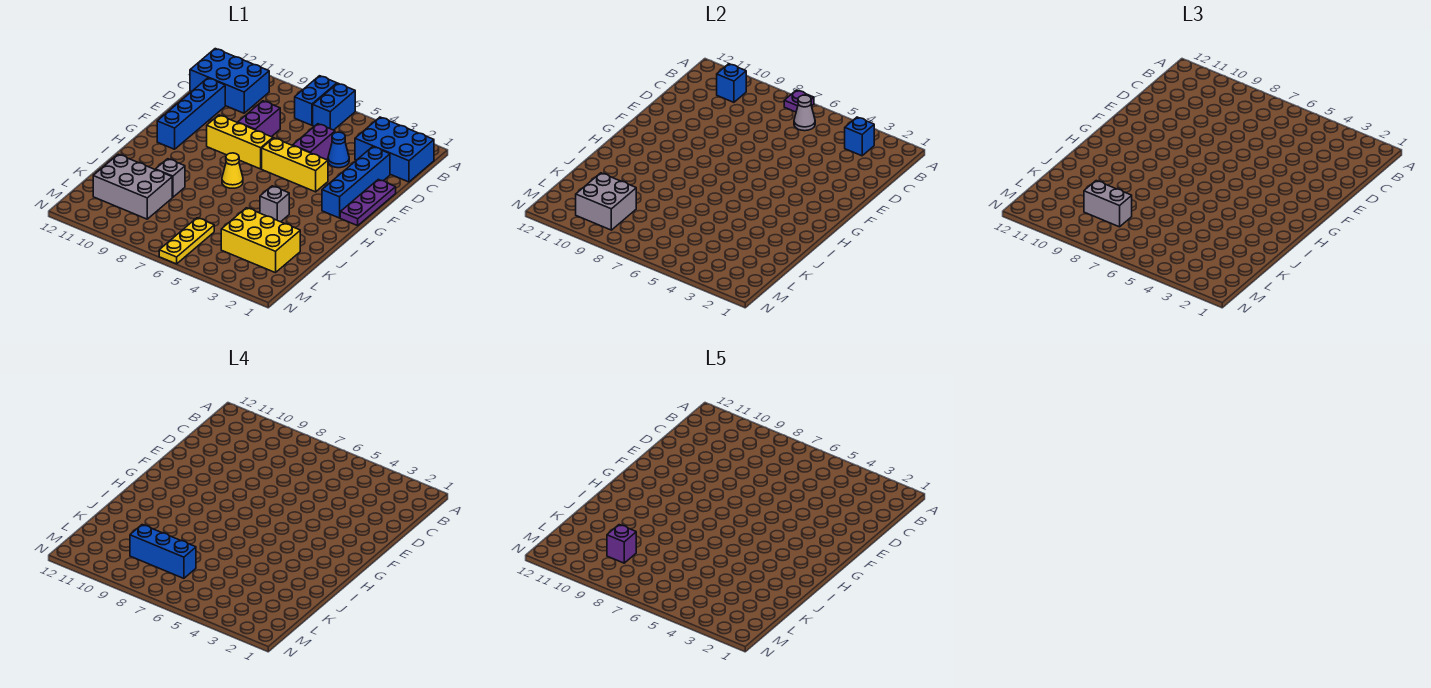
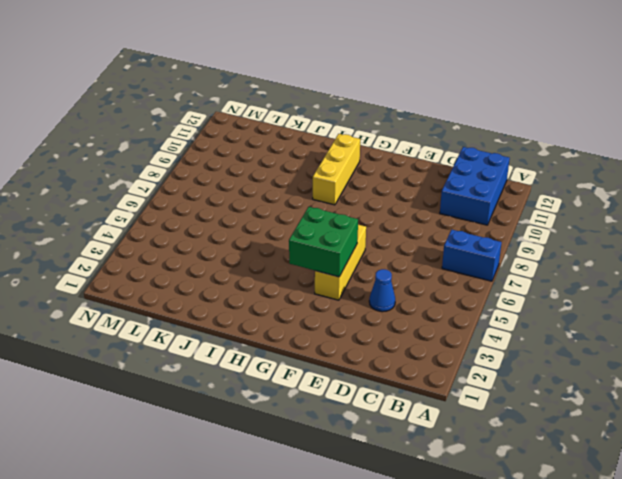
green brick F4:G5 level 2 -> none
yellow brick H9:H11 level 1 -> yellow brick F7:F9 level 1
none -> blue brick A6:B6 level 1
none -> blue brick B1:C3 level 1
none -> blue brick D2:G2 level 1

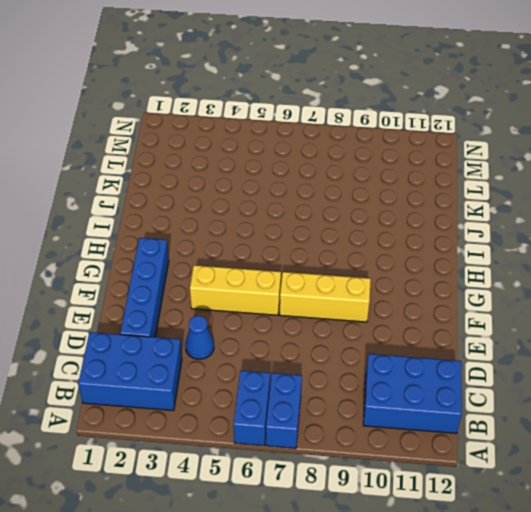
none -> purple brick D5:E5 level 1
none -> purple brick D8:E8 level 1
none -> blue brick D11:G11 level 1

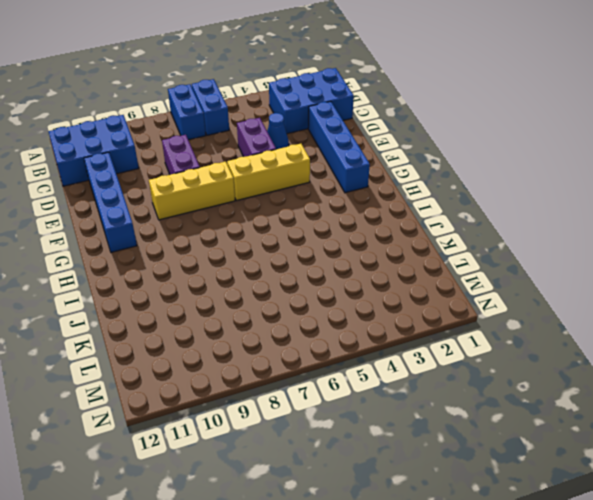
none -> purple plate E1:G1 level 1
none -> yellow cone H7 level 1
none -> grey brick I4 level 1

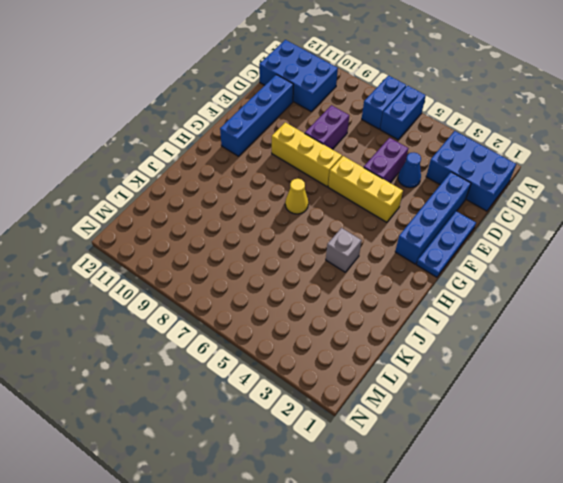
blue plate E1:G1 level 1 -> purple plate E1:G1 level 1
none -> grey brick J9 level 1
none -> yellow brick K2:L4 level 1
none -> grey brick K9:L11 level 1

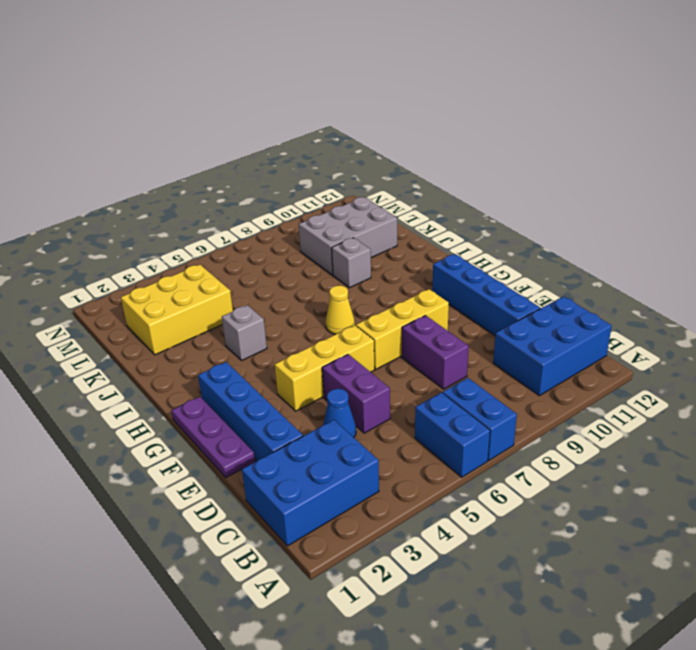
none -> yellow plate L6:N6 level 1
none -> purple plate A7 level 2
none -> blue brick B3 level 2

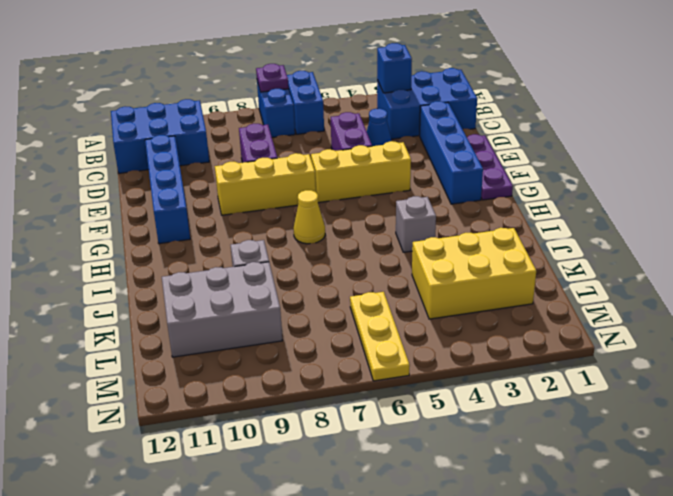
none -> grey cone B6 level 2
none -> blue brick B10 level 2
none -> grey brick L9:M10 level 2

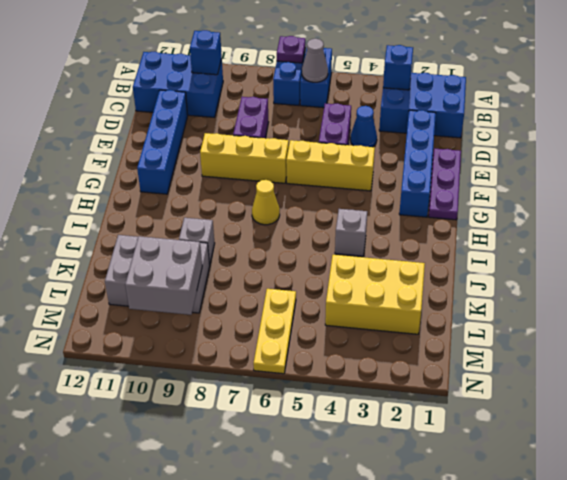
none -> grey brick L8:L9 level 3
none -> blue brick L7:L9 level 4
none -> purple brick L9 level 5

